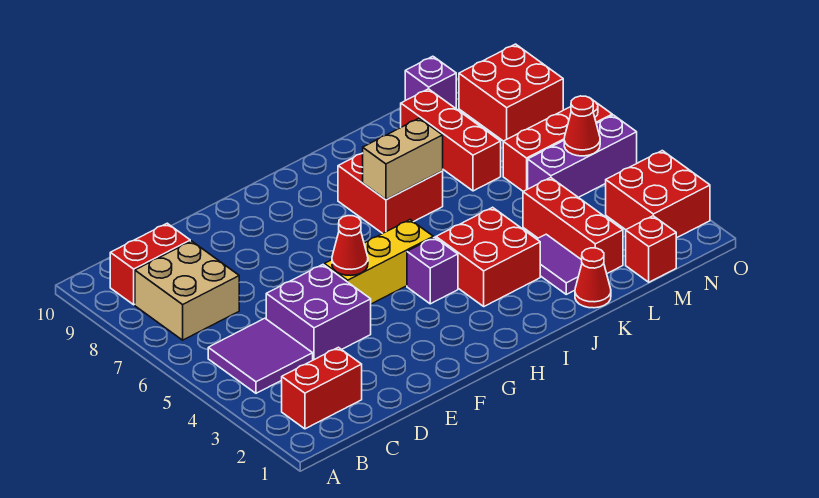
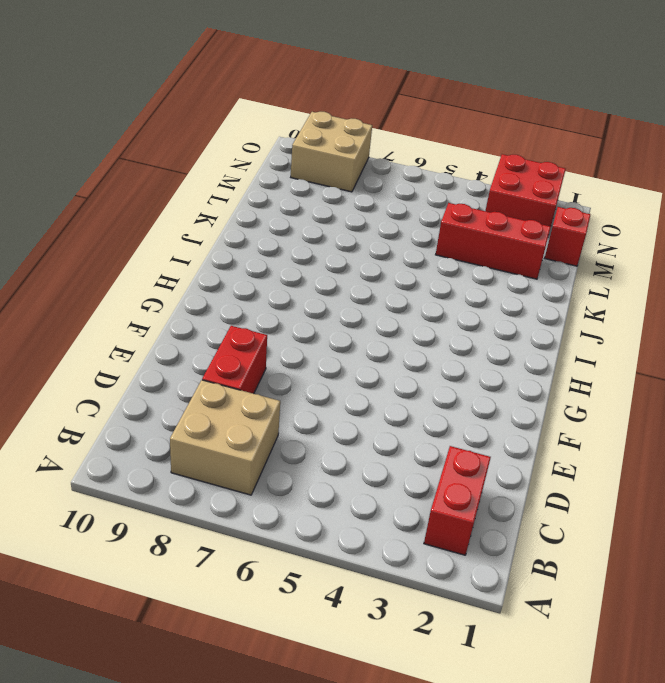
red brick D8:E8 level 1 -> red brick B9:C9 level 1
tan brick N8:O9 level 1 -> red brick N8:O9 level 1
none -> purple tile B4:C5 level 1
none -> purple brick D4:E5 level 1
none -> yellow brick F5:H5 level 1

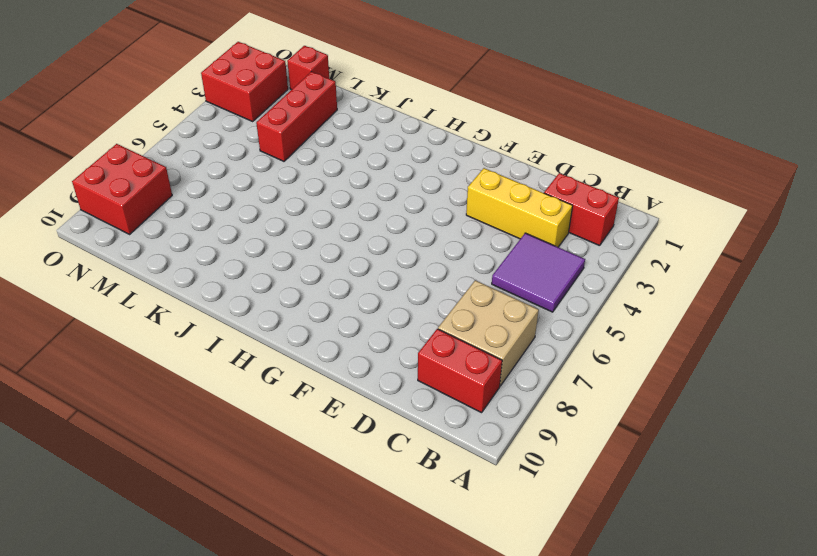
yellow brick C3:E3 level 1 -> yellow brick F5:H5 level 1
none -> purple brick D4:E5 level 1
none -> purple brick H4 level 1
none -> red brick I3:J4 level 1

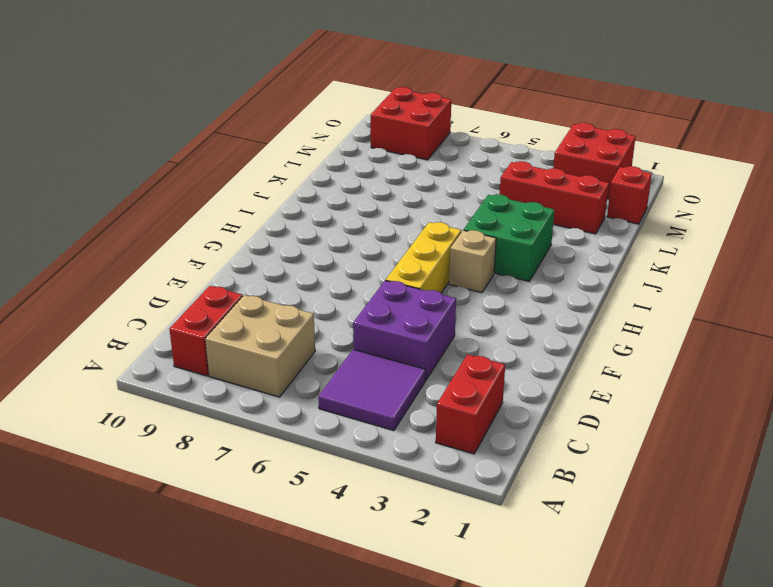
tan brick H4 level 1 -> purple brick H4 level 1
green brick I3:J4 level 1 -> red brick I3:J4 level 1
none -> red brick I7:J8 level 1
none -> red cone K1 level 1
none -> purple tile K2:K3 level 1

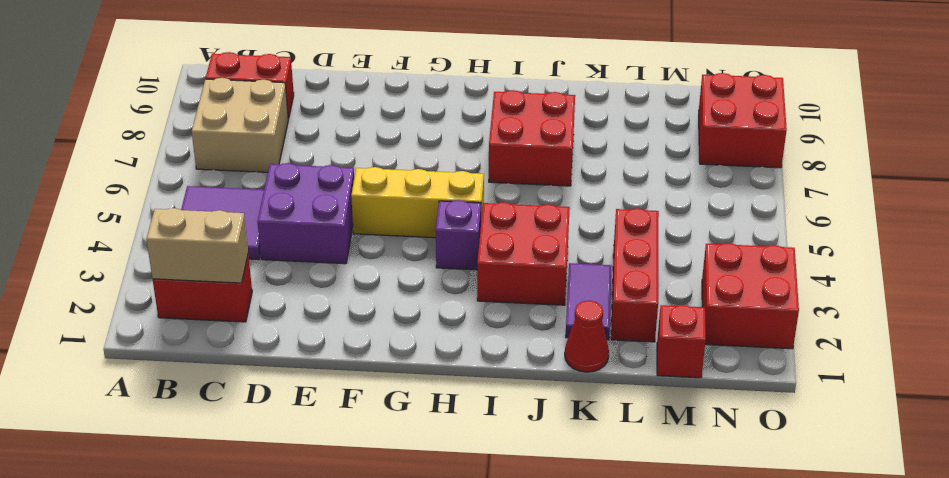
tan brick B2:C2 level 2 -> tan brick I7:J7 level 2
none -> red brick L7:L9 level 1
none -> purple brick M5:O5 level 1
none -> red brick M6:O6 level 1

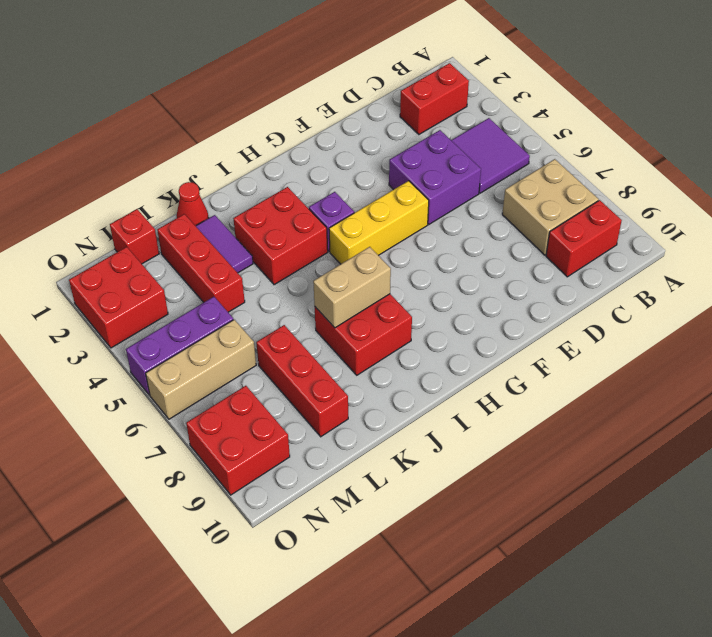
tan brick M6:O6 level 1 -> red brick M6:O6 level 1
none -> purple brick M10 level 1
none -> red cone F5 level 2
none -> red cone N5 level 2

